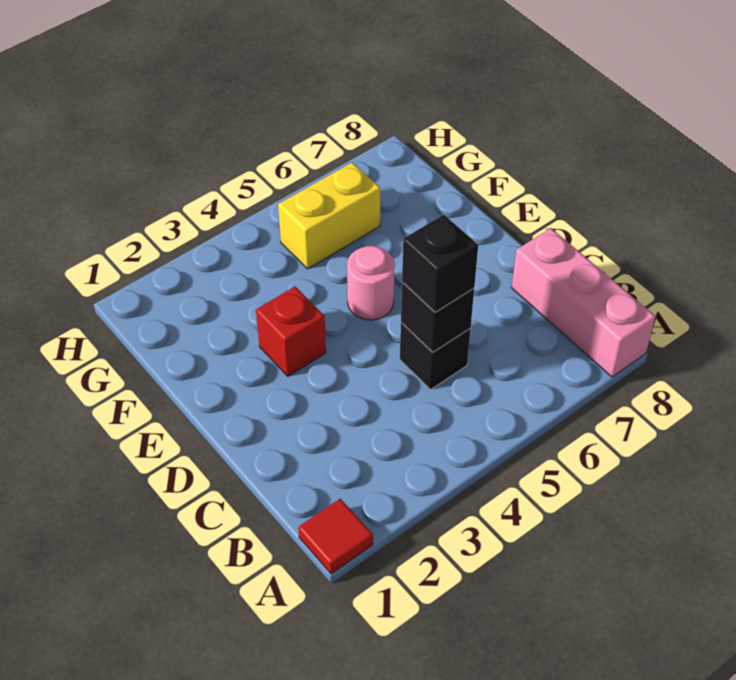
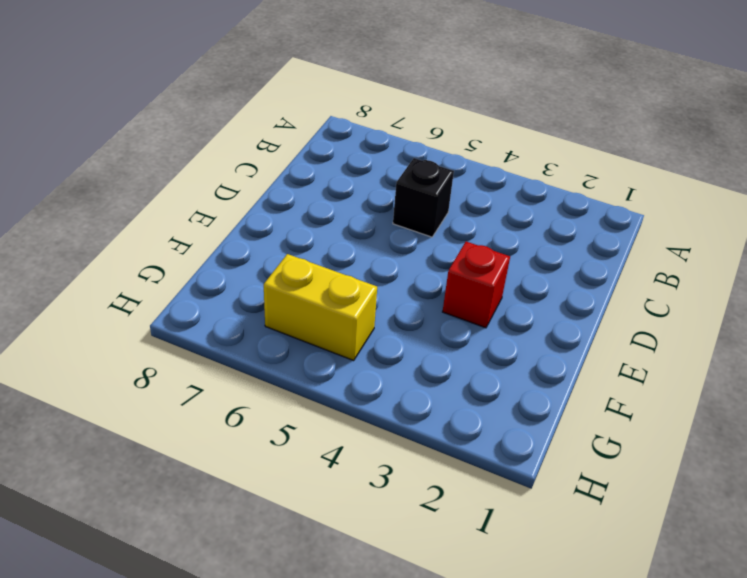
none -> red tile A1 level 1
none -> pink brick A8:C8 level 1

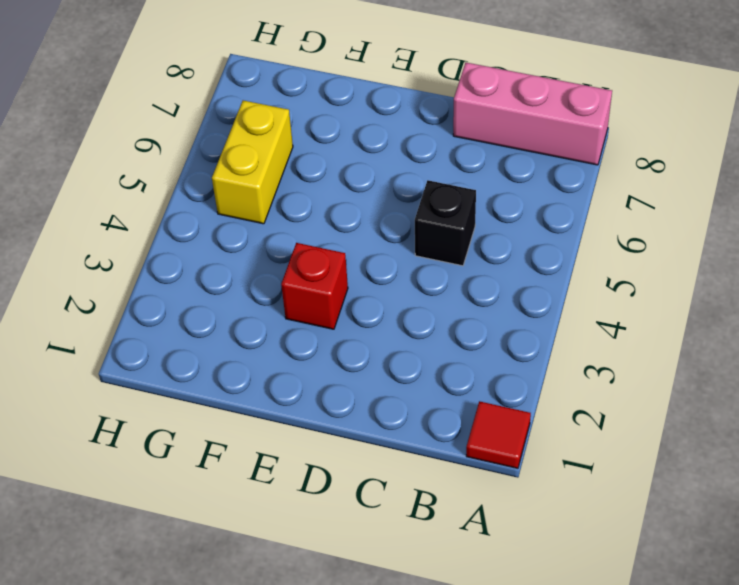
none -> pink round brick E5 level 1
none -> black brick C5 level 2

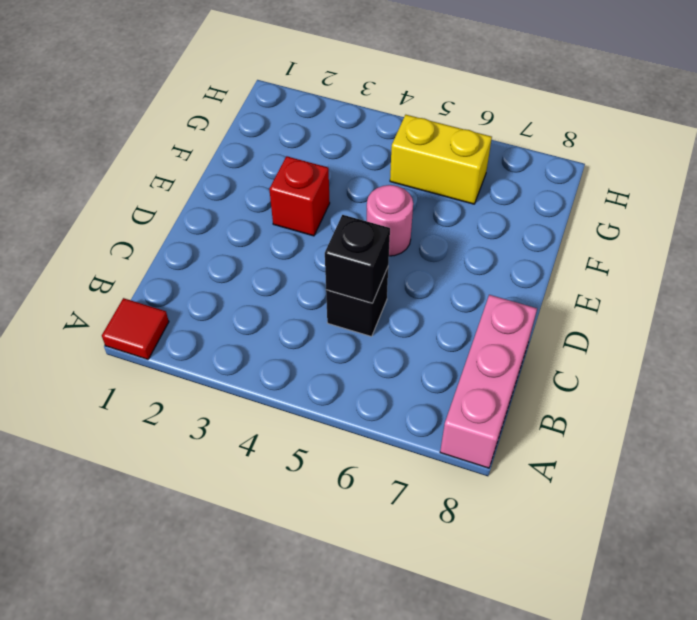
none -> black brick C5 level 3

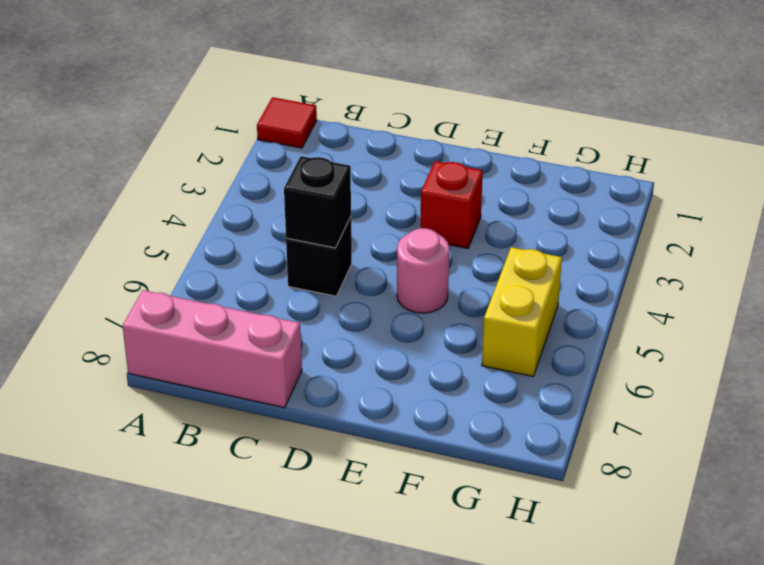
none -> black brick C5 level 3

